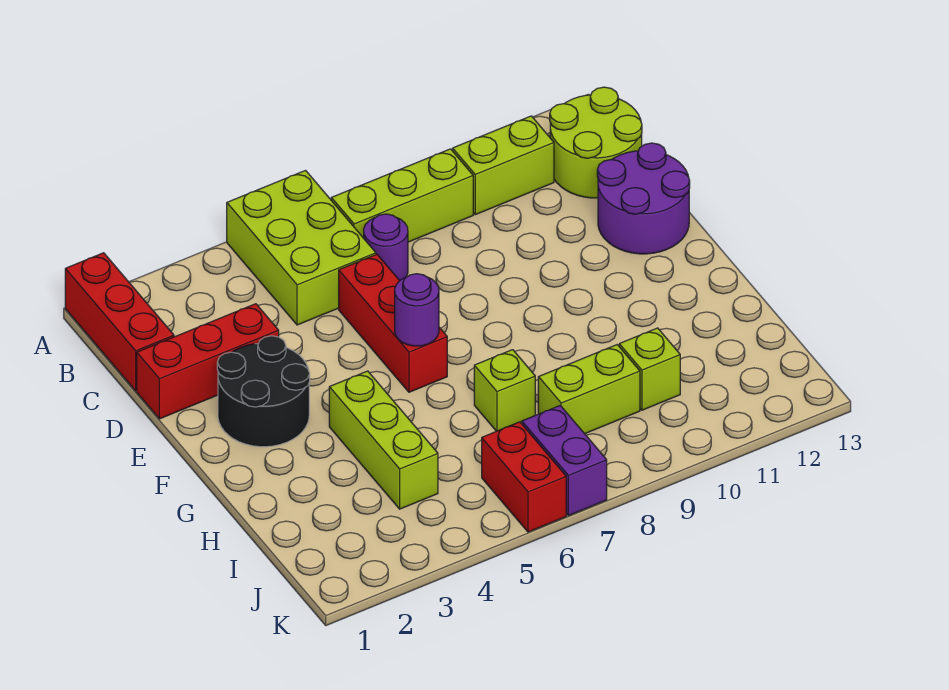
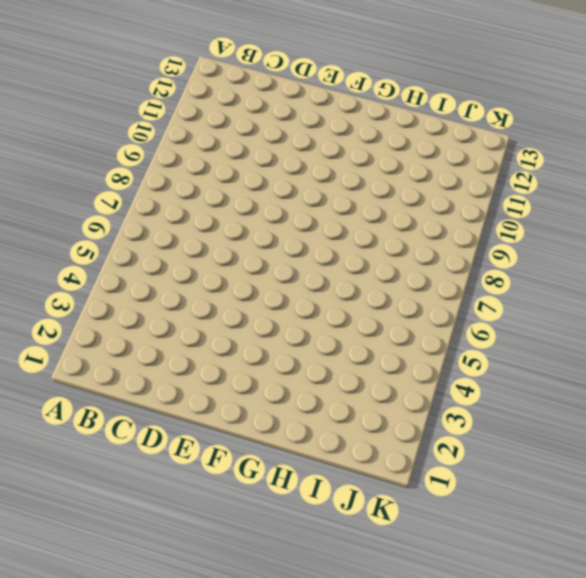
none -> red brick A1:C1 level 1
none -> lime brick A5:C6 level 1
none -> lime brick B7:B9 level 1

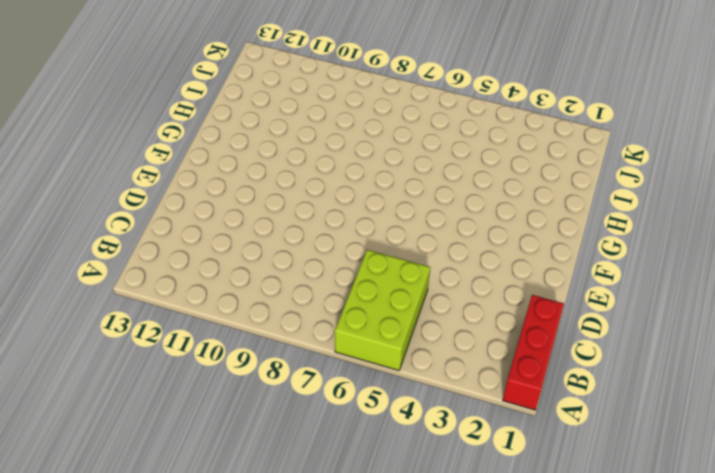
none -> lime brick B7:B9 level 1
none -> lime brick B10:B11 level 1
none -> lime round brick B12:C13 level 1

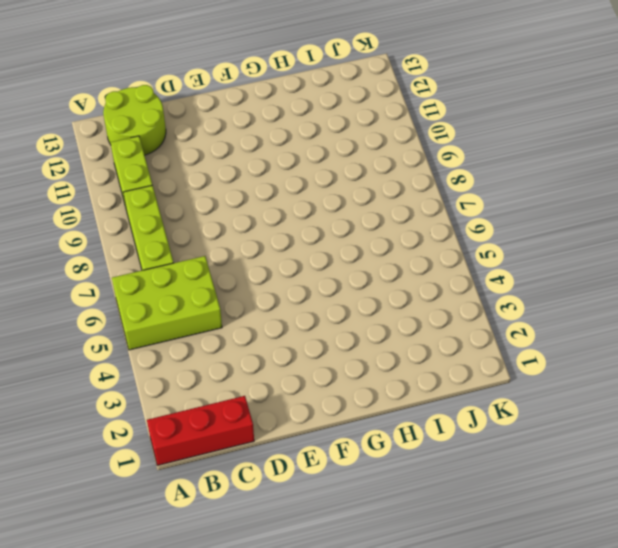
none -> purple round brick C7 level 1
none -> red brick D1:D3 level 1
none -> red brick D6:F6 level 1

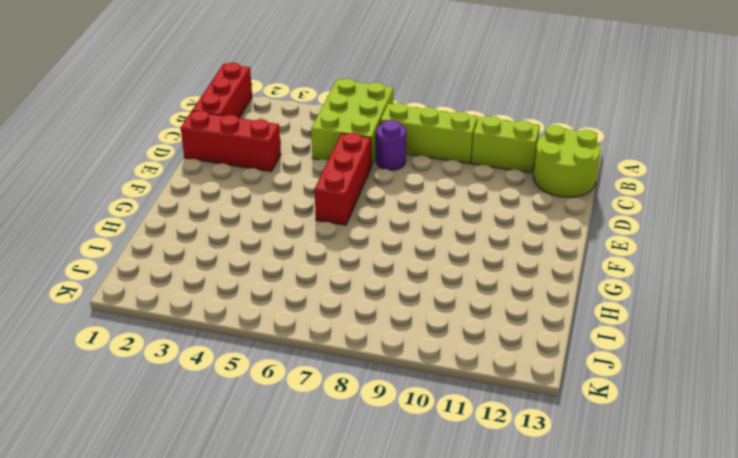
none -> purple round brick D12:E13 level 1
none -> black round brick E2:F3 level 1
none -> lime brick G4:I4 level 1

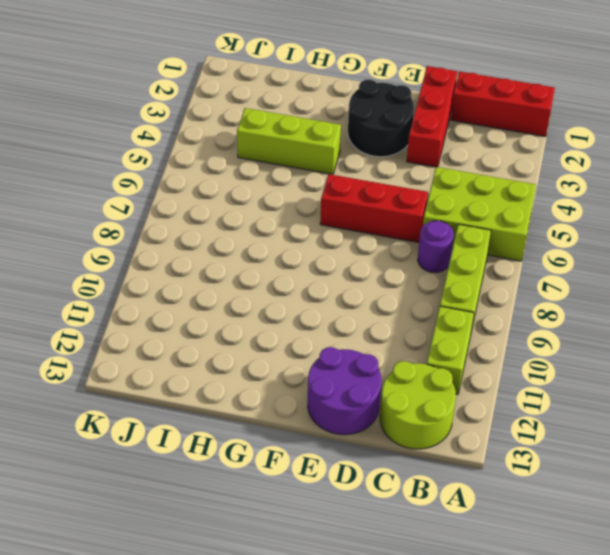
none -> lime brick H7 level 1
none -> lime brick I8:I9 level 1
none -> lime brick I10 level 1

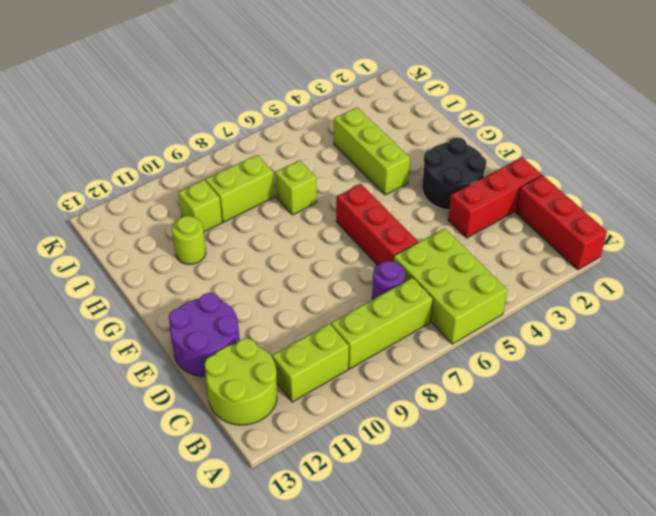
lime round brick H11 level 1 -> none
none -> red brick J6:K6 level 1
none -> purple brick J7:K7 level 1
none -> purple round brick F6 level 2

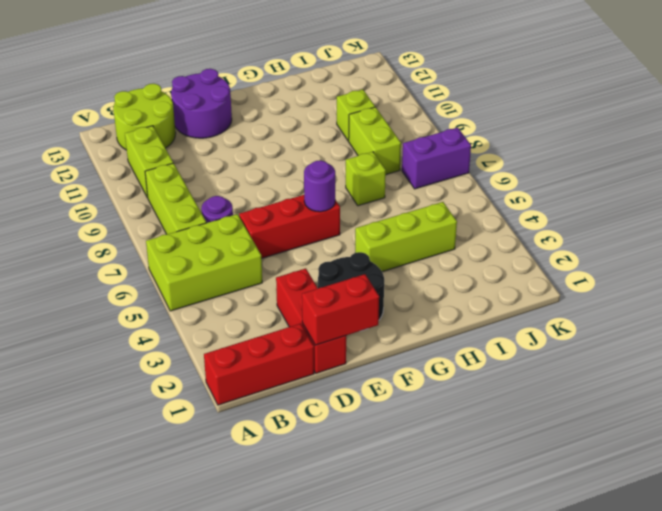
red brick D1:E1 level 2 -> red brick J6:K6 level 1

